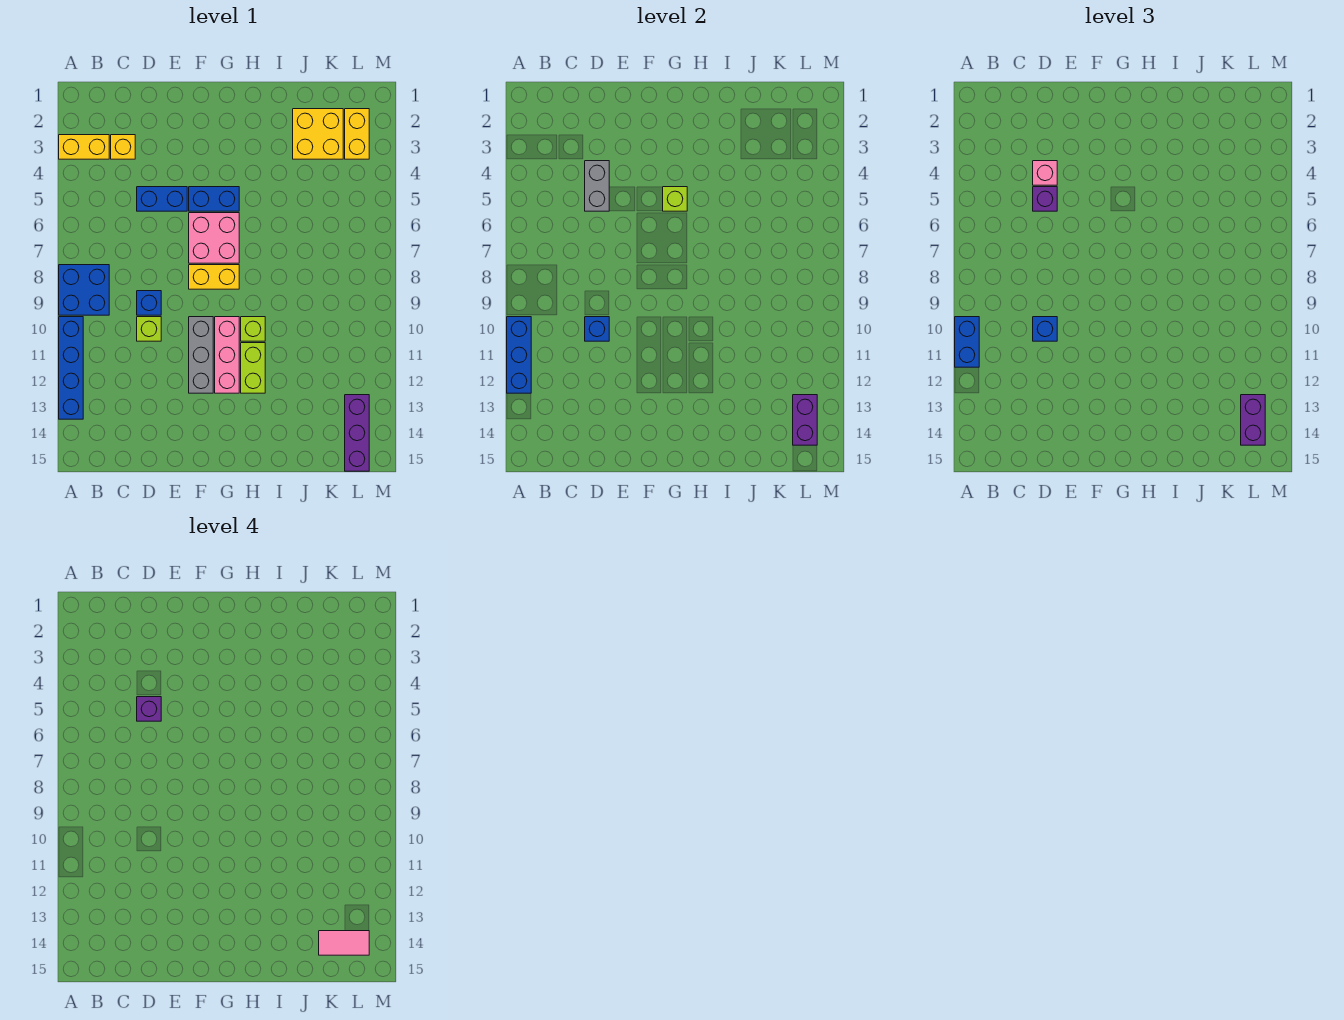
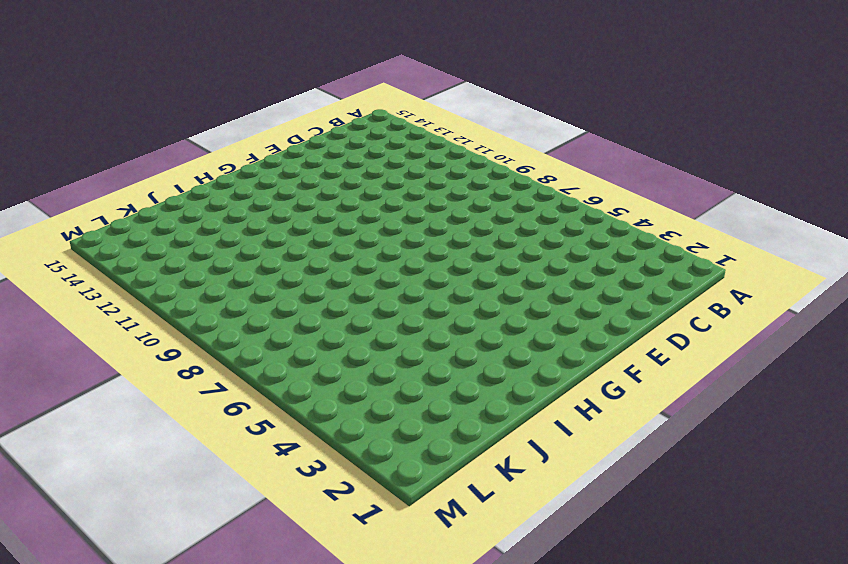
none -> yellow brick A3:B3 level 1
none -> blue brick A8:B9 level 1
none -> blue brick A10:A13 level 1

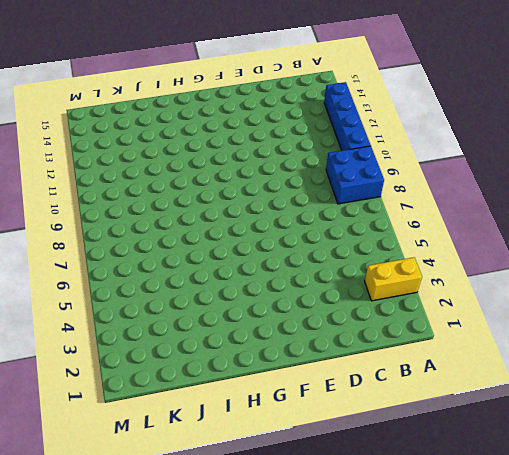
none -> yellow brick C3 level 1
none -> blue brick D5:E5 level 1
none -> blue brick D9 level 1

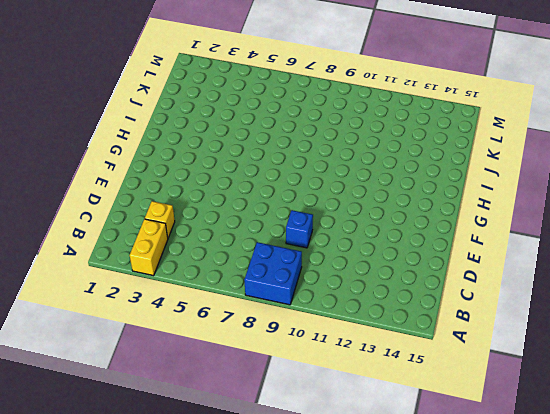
none -> blue brick A10:A13 level 1
none -> blue brick D5:E5 level 1
none -> lime brick D10 level 1

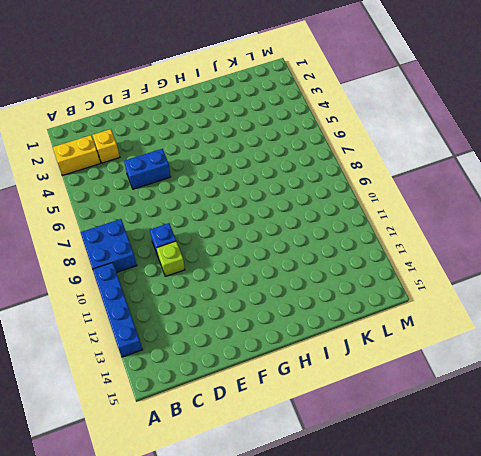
none -> blue brick F5:G5 level 1
none -> pink brick F6:G7 level 1
none -> yellow brick F8:G8 level 1

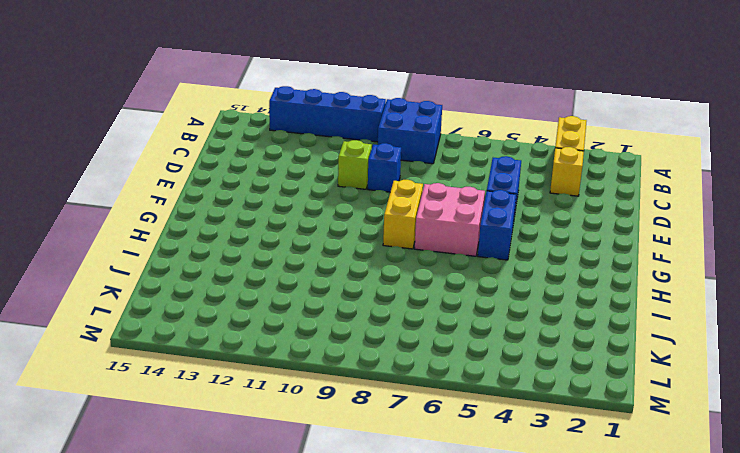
none -> grey brick F10:F12 level 1
none -> pink brick G10:G12 level 1
none -> lime brick H10 level 1

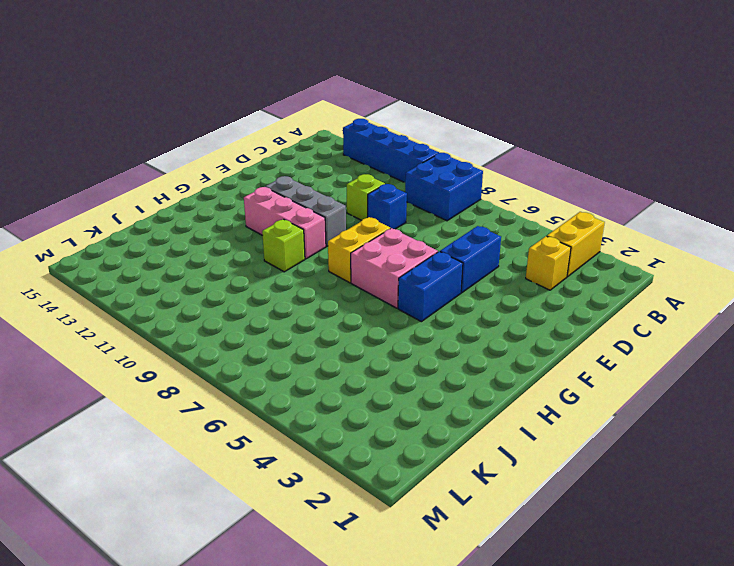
none -> lime brick H11:H12 level 1
none -> yellow brick J2:K3 level 1
none -> yellow brick L2:L3 level 1

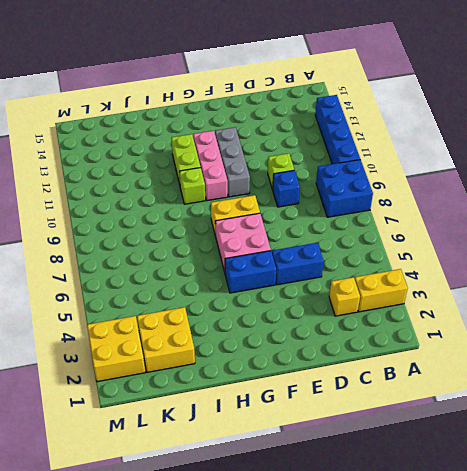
yellow brick L2:M3 level 1 -> yellow brick L2:L3 level 1
none -> purple brick L13:L15 level 1
none -> blue brick A10:A12 level 2
none -> grey brick D4:D5 level 2

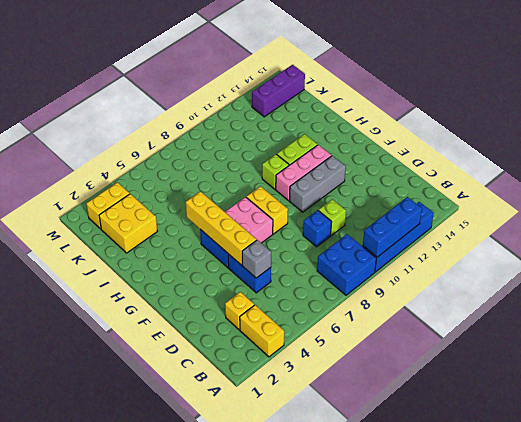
grey brick D5 level 2 -> grey brick D4:D5 level 2
yellow brick E5:H5 level 2 -> lime brick G5 level 2
none -> blue brick D10 level 2
none -> purple brick L13:L14 level 2
none -> blue brick A10:A11 level 3

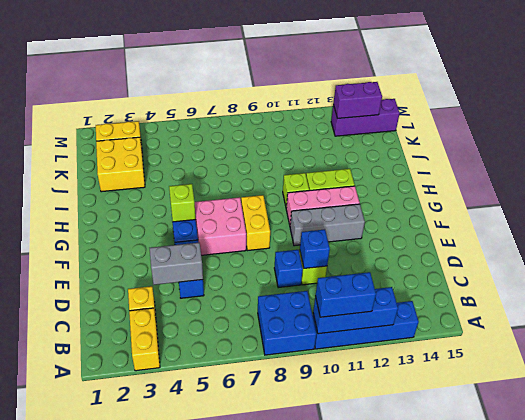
none -> pink brick D4 level 3
none -> purple brick D5 level 3
none -> blue brick D10 level 3

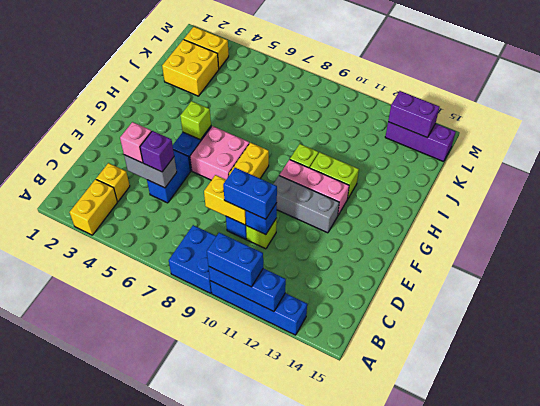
yellow brick D8:D9 level 2 -> none
blue brick D9:D10 level 3 -> blue brick D10 level 3
none -> purple brick L13:L14 level 3
none -> purple brick D5 level 4
none -> pink tile K14:L14 level 4

